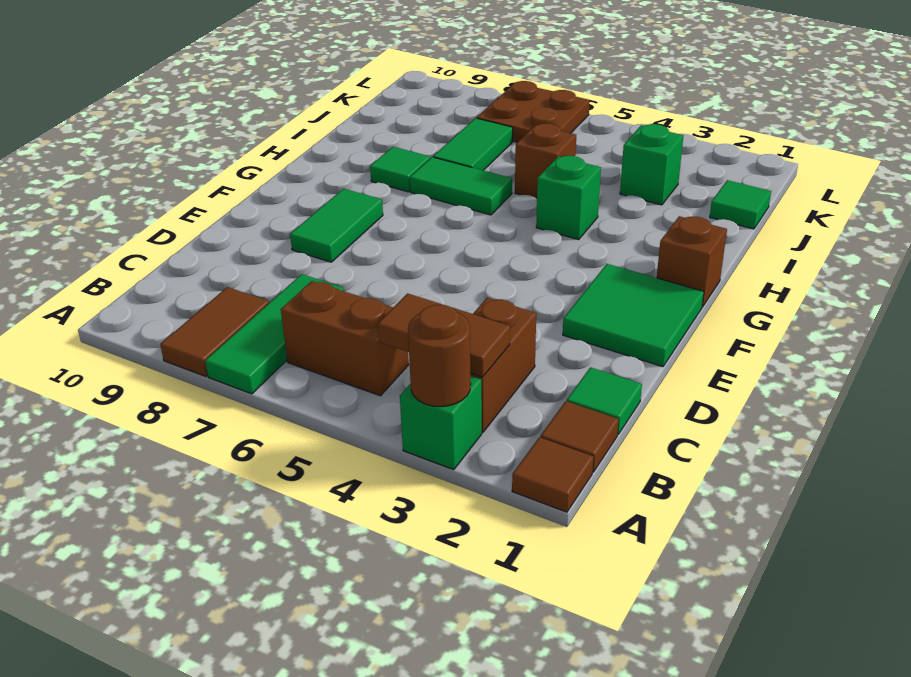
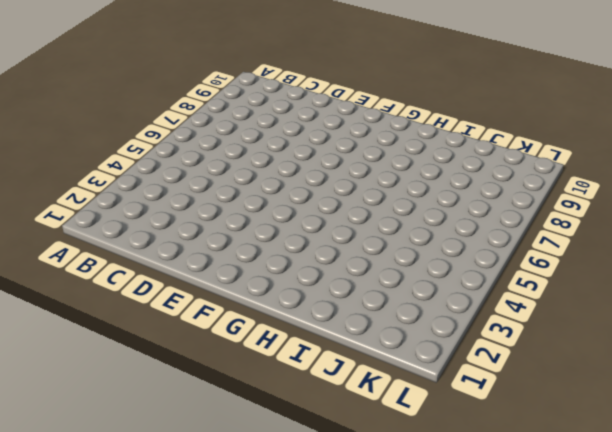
none -> brown tile A1 level 1
none -> green brick A3 level 1
none -> green tile A7:C7 level 1

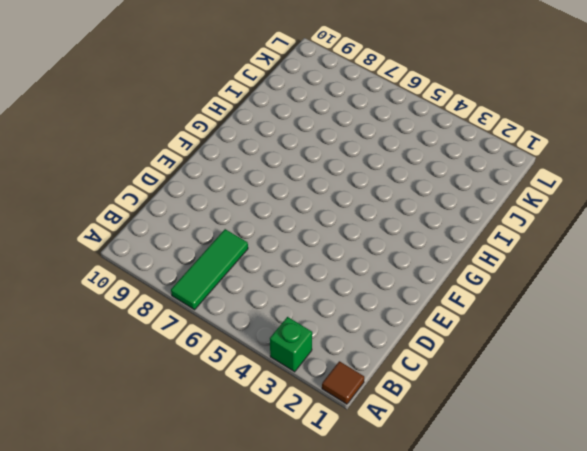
none -> brown tile A8:B8 level 1
none -> brown tile B1 level 1
none -> brown brick B3:C3 level 1

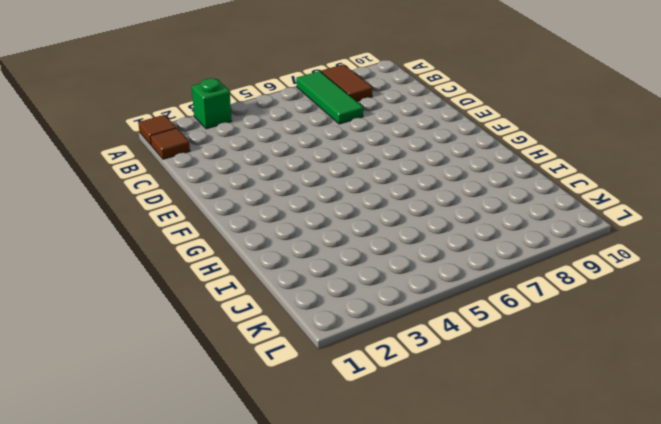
none -> brown brick B3:C3 level 1
none -> brown brick B5:B6 level 1
none -> green tile C1 level 1

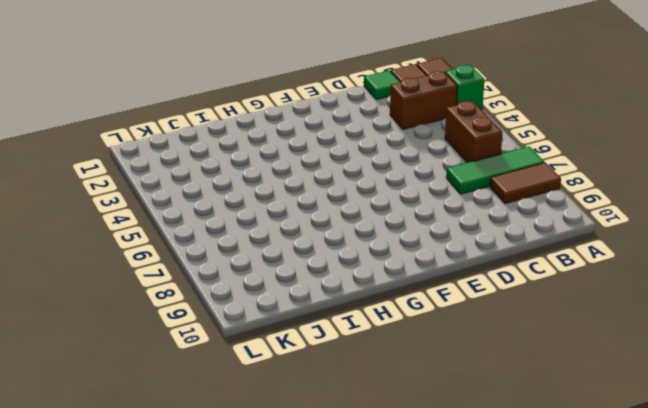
none -> green tile E1:F2 level 1
none -> green tile E8:F8 level 1
none -> brown brick G1 level 1

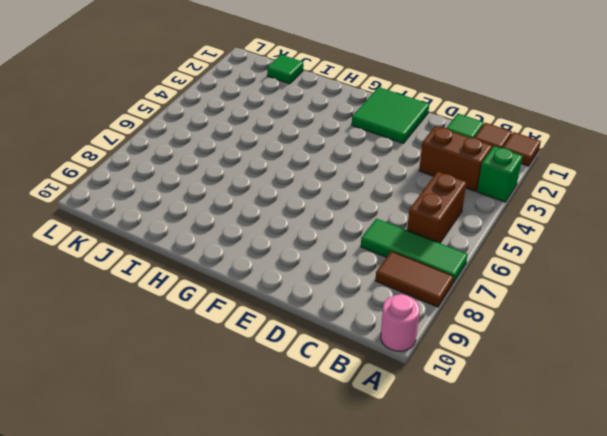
pink round brick A10 level 1 -> none
none -> green tile E8:F8 level 1
none -> brown brick G1 level 1
none -> green brick H4 level 1

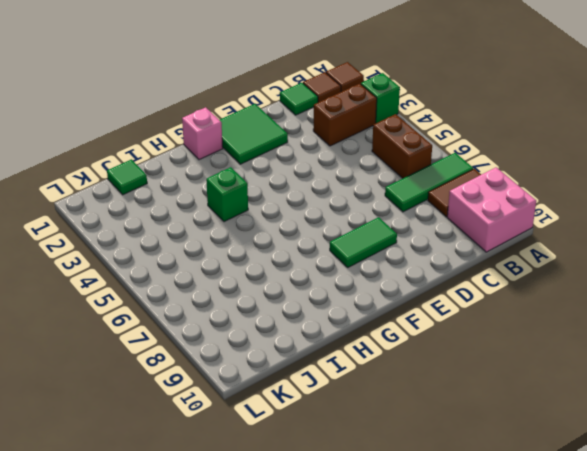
pink brick A9:B10 level 1 -> none
pink brick G1 level 1 -> brown brick G1 level 1
none -> green tile H6:H7 level 1
none -> green tile H8 level 1
none -> brown brick I5 level 1

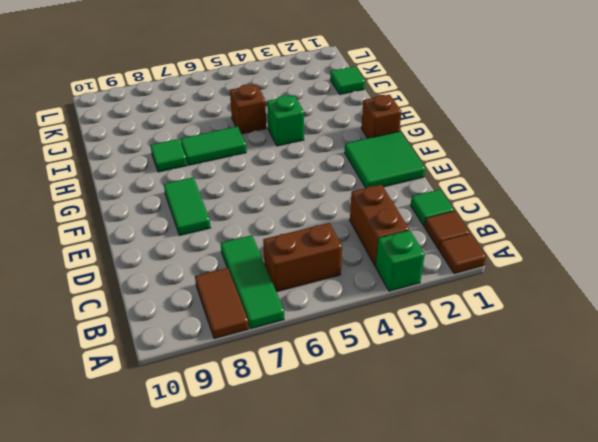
none -> green tile I7:J7 level 1
none -> green brick J3 level 1
none -> brown plate K6:L7 level 1

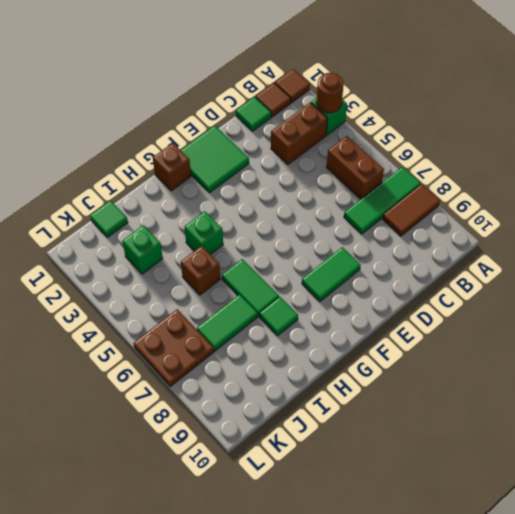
none -> brown tile B3:B4 level 2

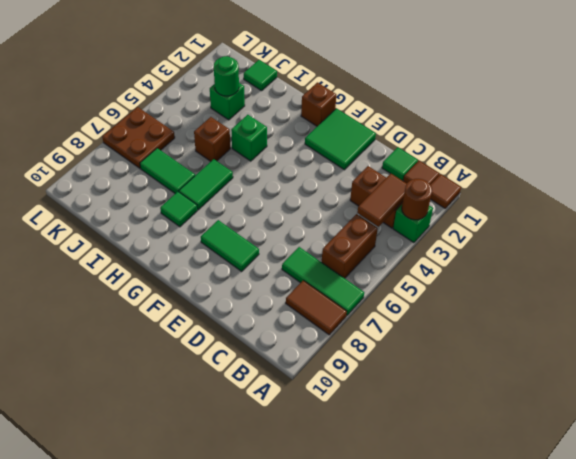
green round brick J3 level 2 -> none

